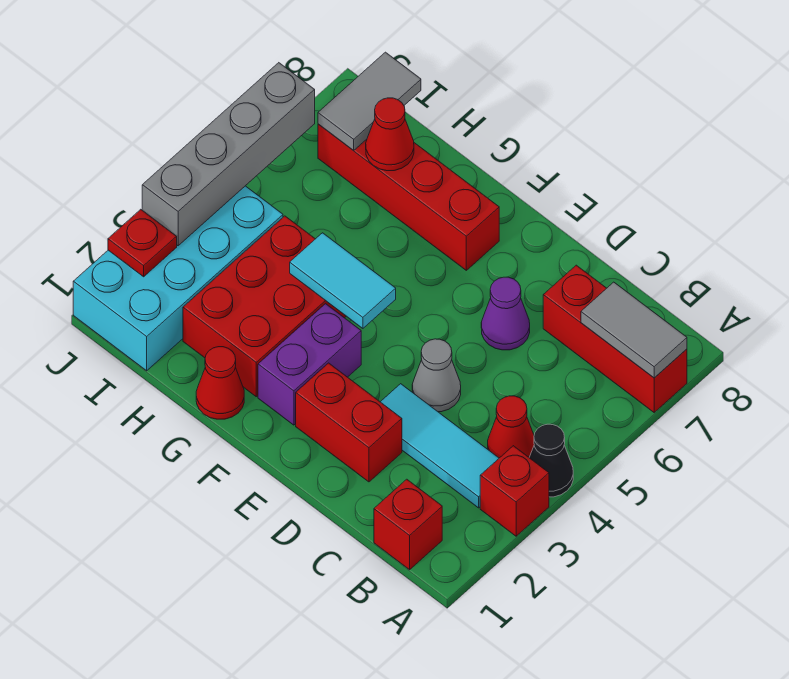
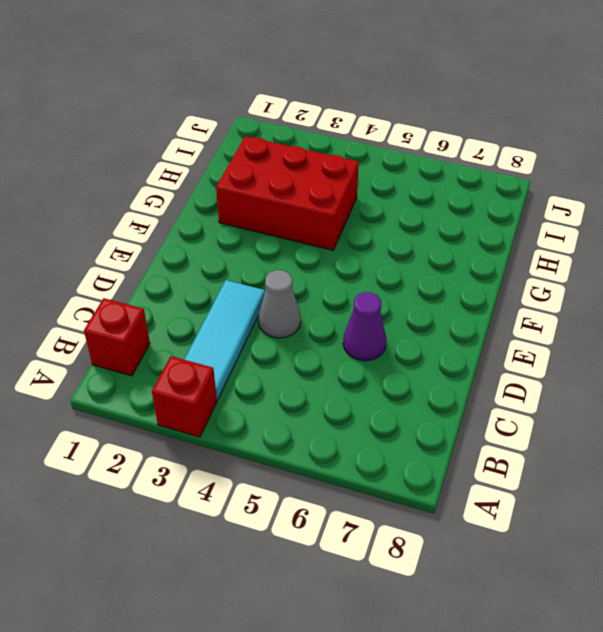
none -> black cone A4 level 1
none -> red brick A7:C7 level 1
none -> red cone B4 level 1

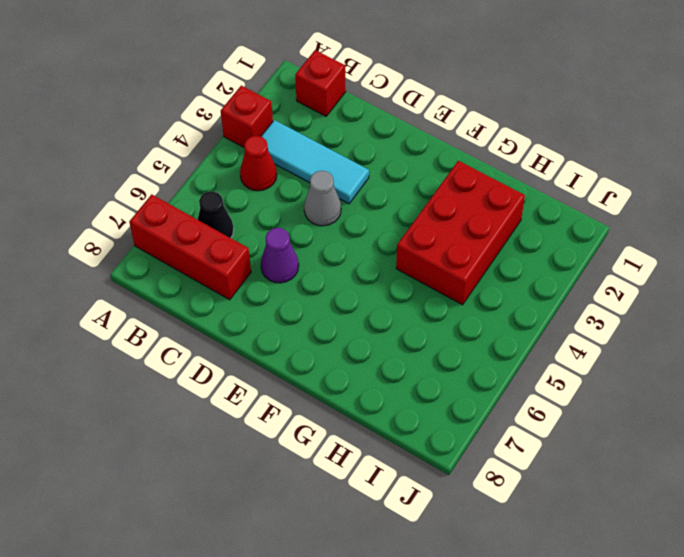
black cone B6 level 1 -> black cone A4 level 1
none -> red brick D2:E2 level 1
none -> purple brick F2:F3 level 1
none -> red brick F7:I7 level 1

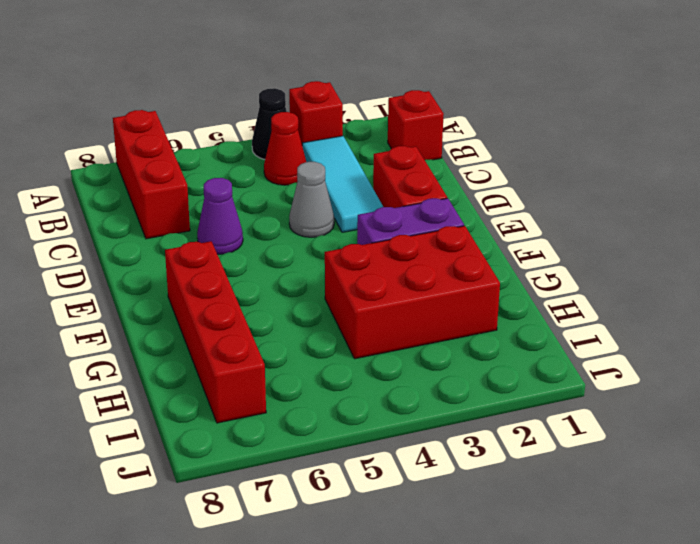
none -> red cone G1 level 1
none -> cyan brick I1:J4 level 1
none -> grey tile A7:B7 level 2

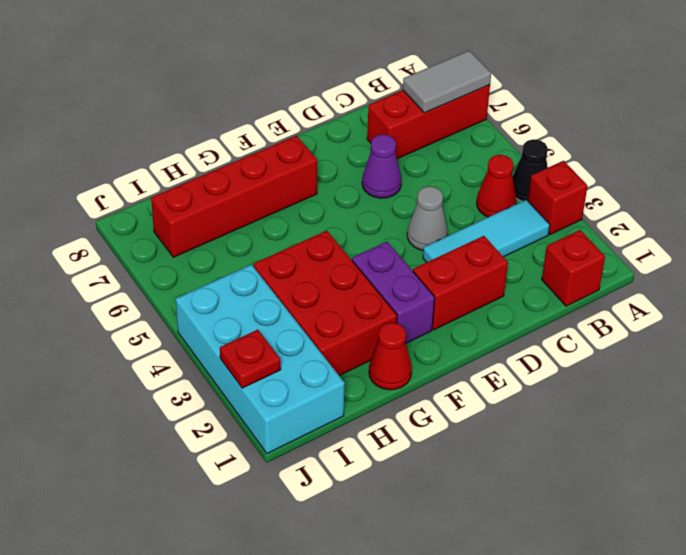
none -> cyan tile F4:G4 level 2
none -> red cone H7 level 2
none -> grey tile I7:I8 level 2

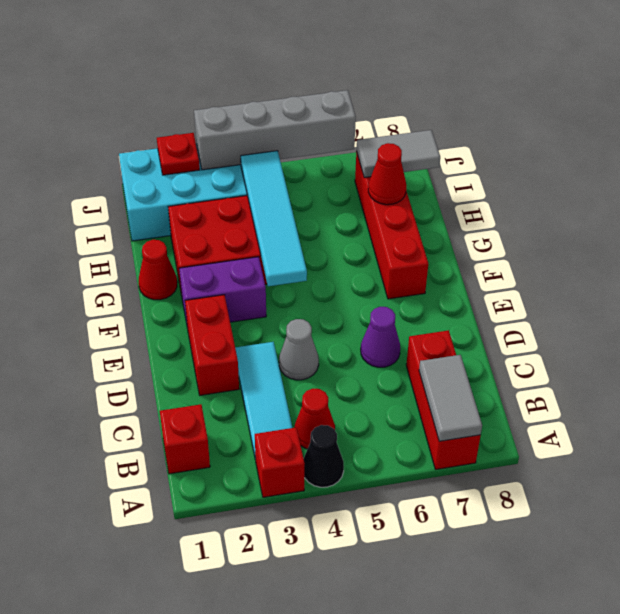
cyan tile F4:I4 level 2 -> cyan tile F4:G4 level 2

